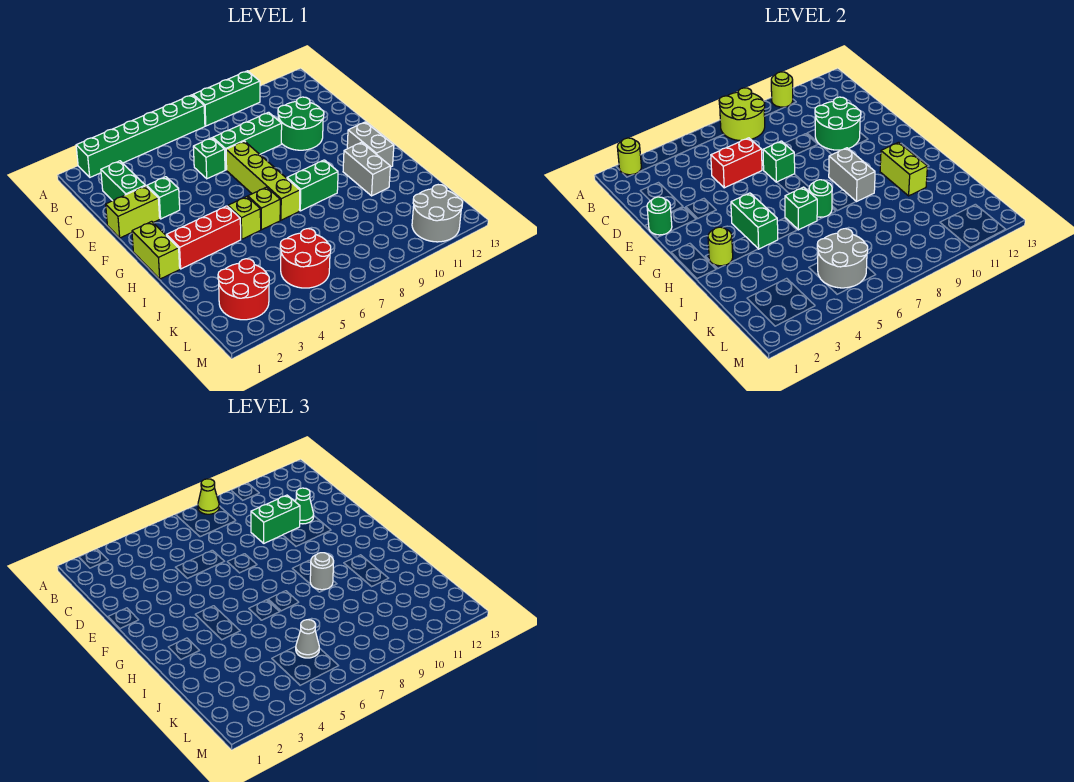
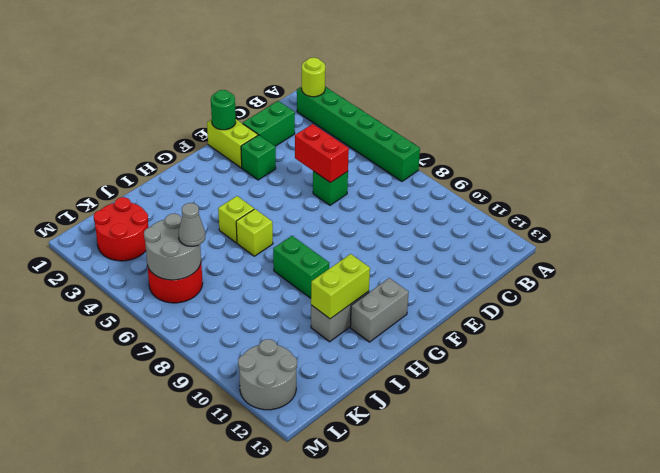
none -> green brick A8:A10 level 1
none -> green brick D7:D9 level 1
none -> green round brick D10:E11 level 1
none -> lime brick E7:H7 level 1

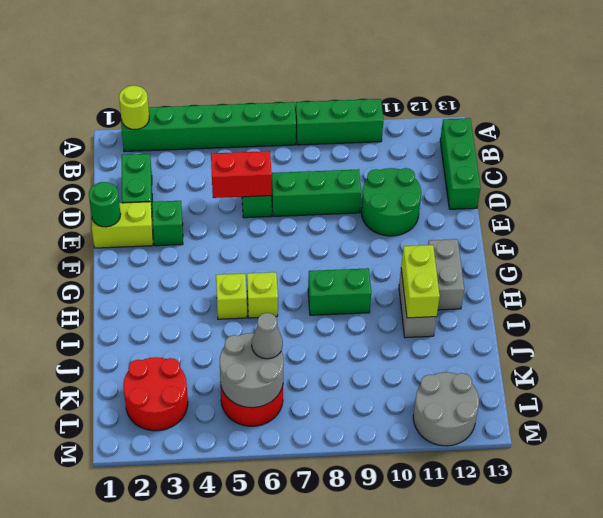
green brick B13:D13 level 1 -> none
none -> lime brick E7:H7 level 1
none -> lime brick G1:H1 level 1
none -> red brick H2:H4 level 1
none -> lime round brick A7:B8 level 2

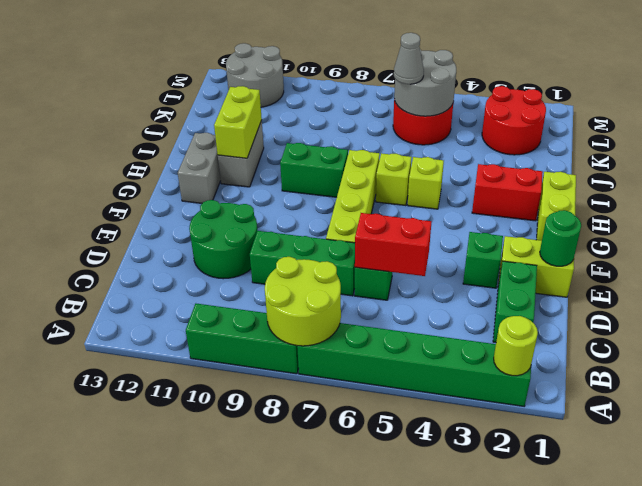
red brick H2:H3 level 1 -> red brick H2:H4 level 1
none -> lime round brick A10 level 2
none -> green round brick D10:E11 level 2
none -> green brick E7 level 2
none -> green brick G4:H4 level 2

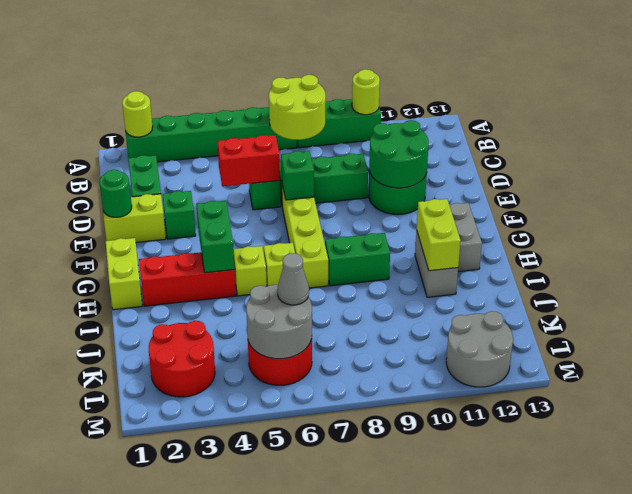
none -> grey brick G9:H9 level 2
none -> lime round brick H2 level 2
none -> green brick H6 level 2
none -> green round brick H7 level 2

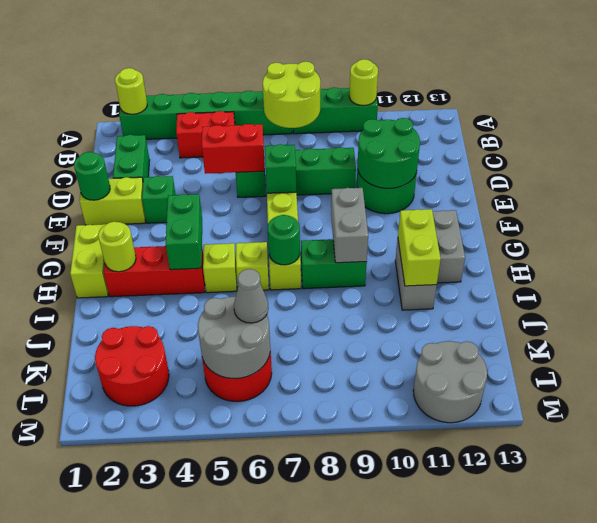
red brick B4:B5 level 1 -> none
none -> green brick H6 level 2
none -> lime cone A8 level 3
none -> green brick D9:D10 level 3
none -> green cone D11 level 3

